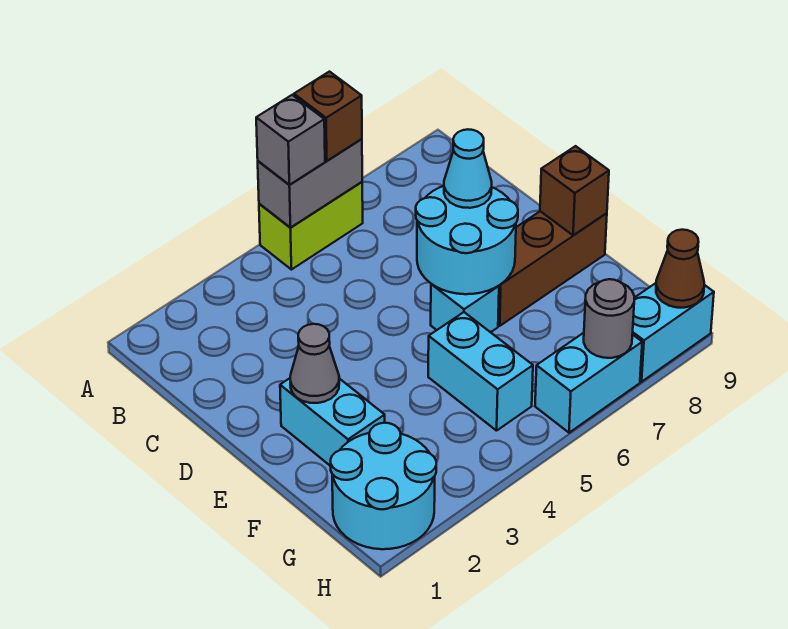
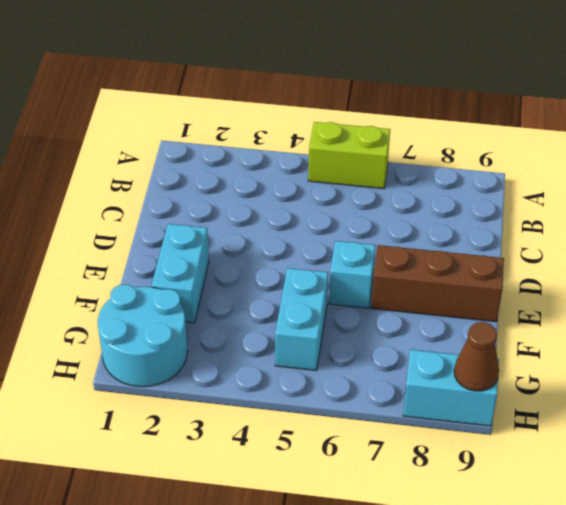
none -> cyan brick H6:H7 level 1
none -> grey brick A5:A6 level 2
none -> cyan round brick D6:E7 level 2

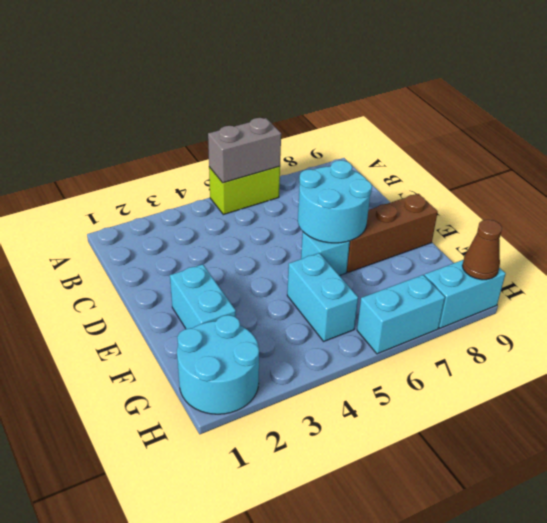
none -> grey cone E2 level 2
none -> brown brick E9 level 2
none -> grey round brick H7 level 2

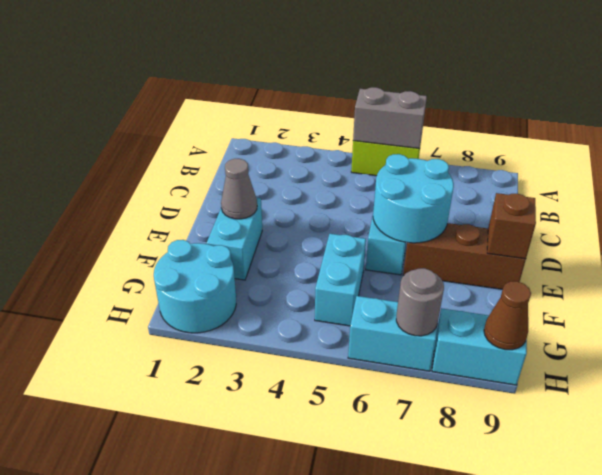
none -> grey brick A5 level 3
none -> brown brick A6 level 3
none -> cyan cone D7 level 3

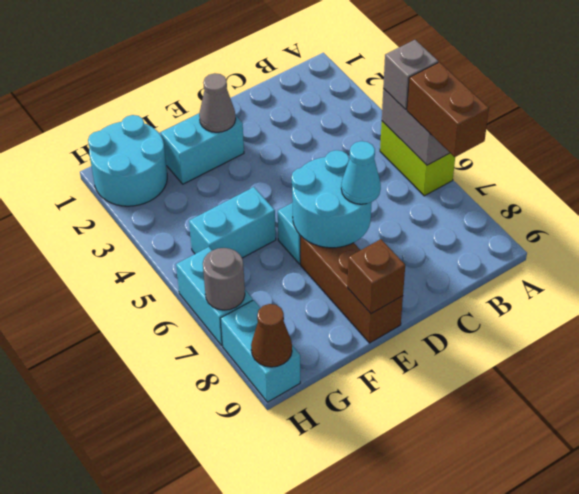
brown brick A6:A7 level 3 -> brown brick A6 level 3

